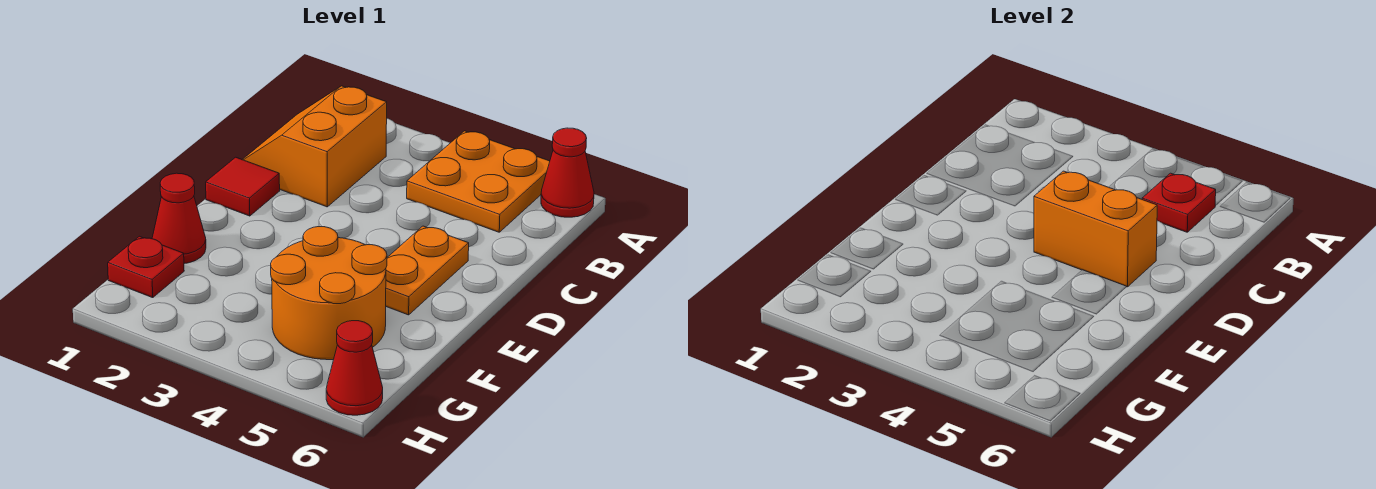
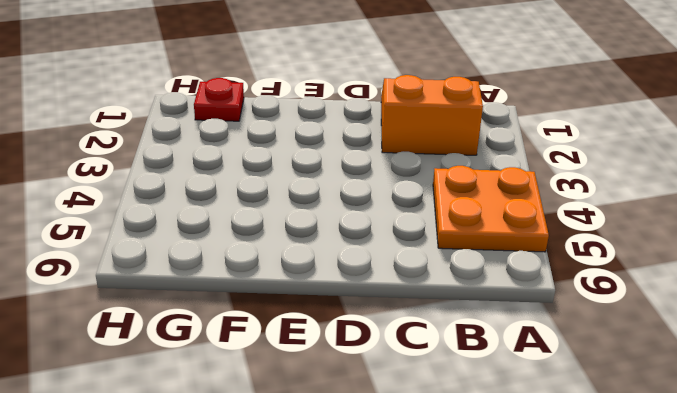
none -> red cone A6 level 1
none -> red tile D1 level 1

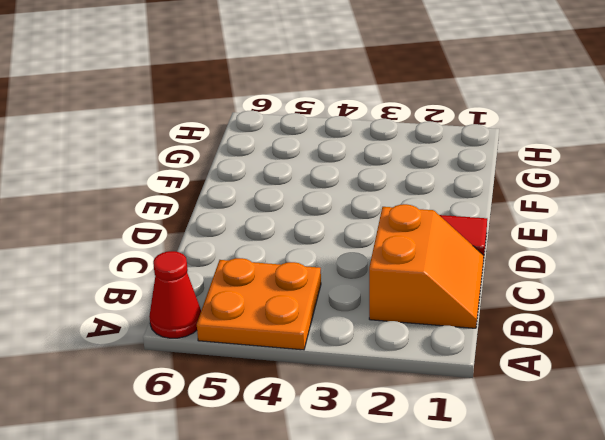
none -> orange plate D5:E5 level 1
none -> red cone F1 level 1

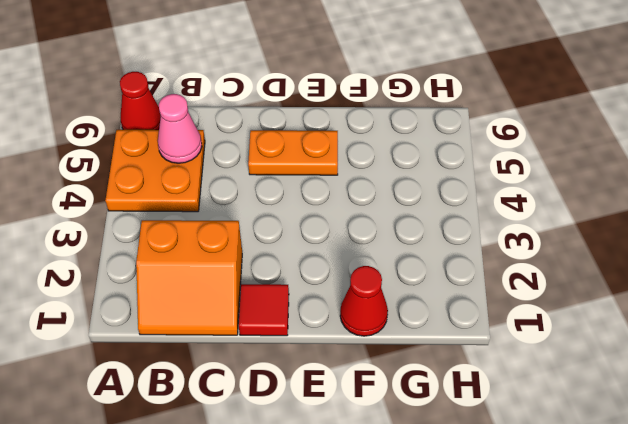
pink cone B5 level 2 -> red plate B5 level 2
none -> orange round brick F4:G5 level 1
none -> red plate G1 level 1

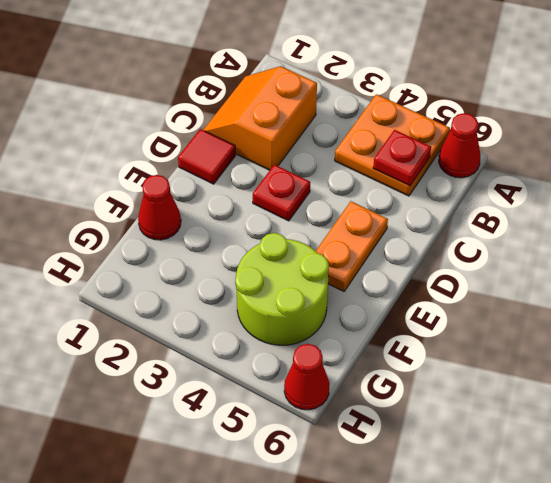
red plate D3 level 1 -> red plate G1 level 1
lime round brick F4:G5 level 1 -> orange round brick F4:G5 level 1
none -> orange brick D4:D5 level 2

